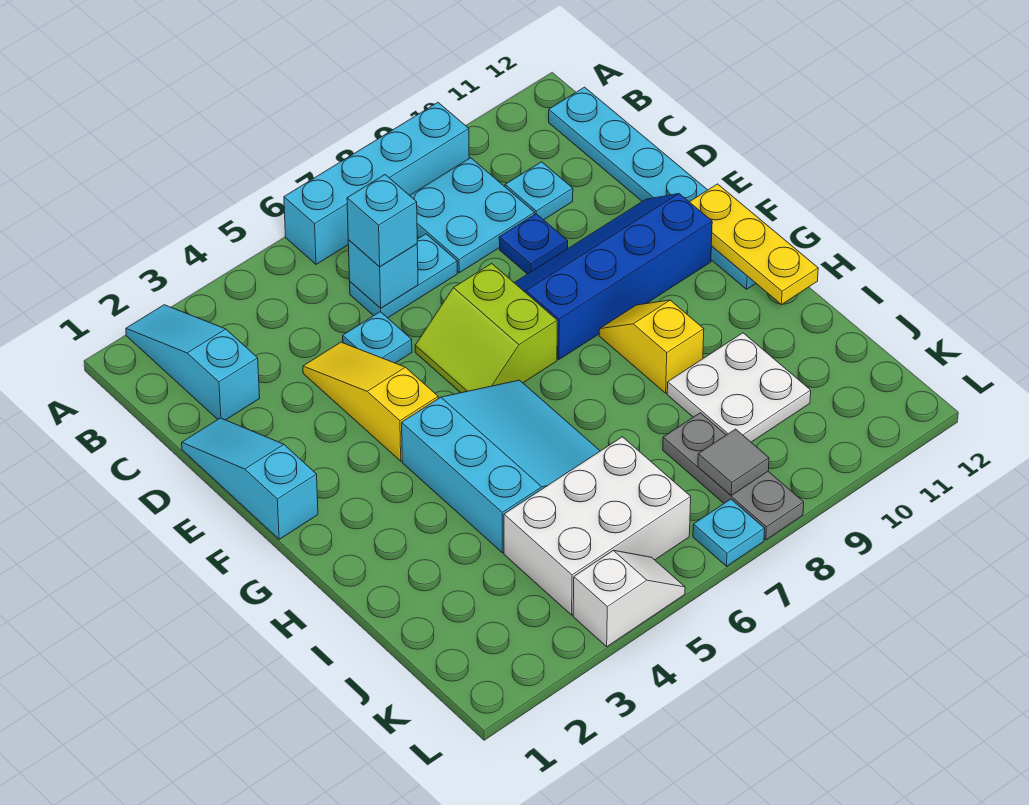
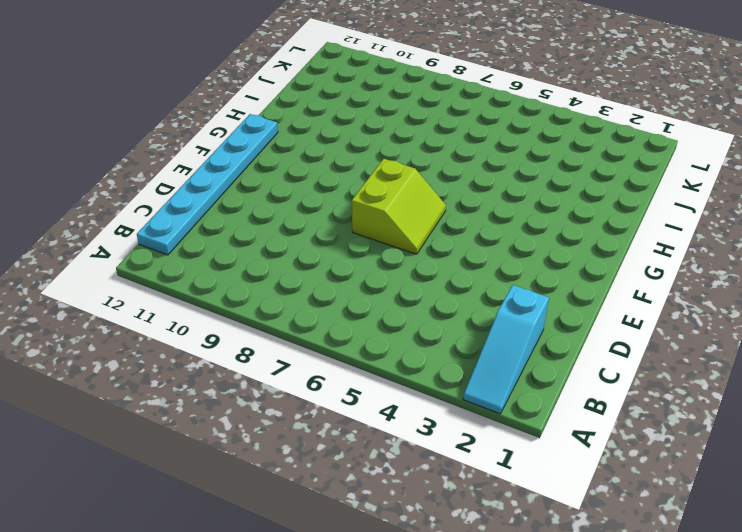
none -> cyan brick A6:A9 level 1
none -> cyan plate B8:C9 level 1
none -> cyan plate C6:C7 level 1

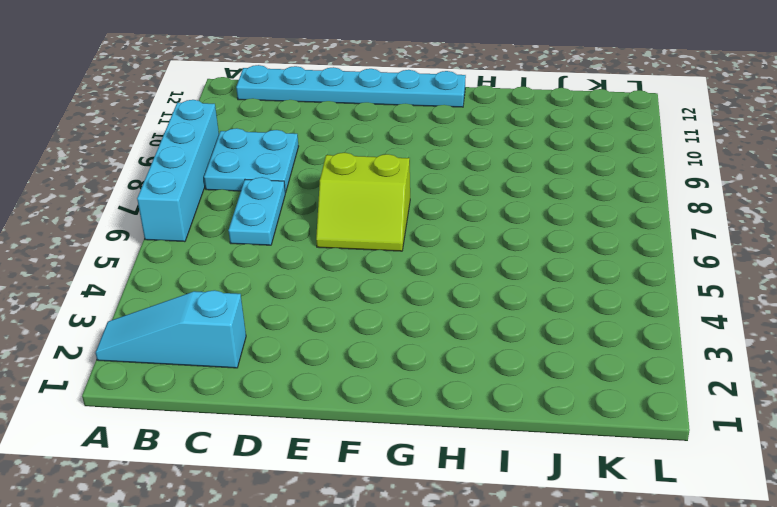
none -> cyan plate C10 level 1
none -> cyan slope D1:F1 level 1 top F
none -> yellow slope D4:F4 level 1 top F

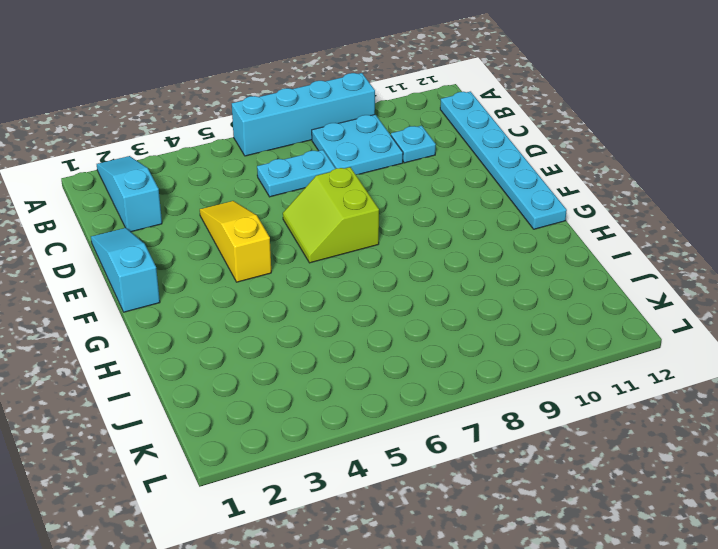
none -> cyan plate D5 level 1
none -> blue plate D9 level 1
none -> blue slope E8:F11 level 1 top F

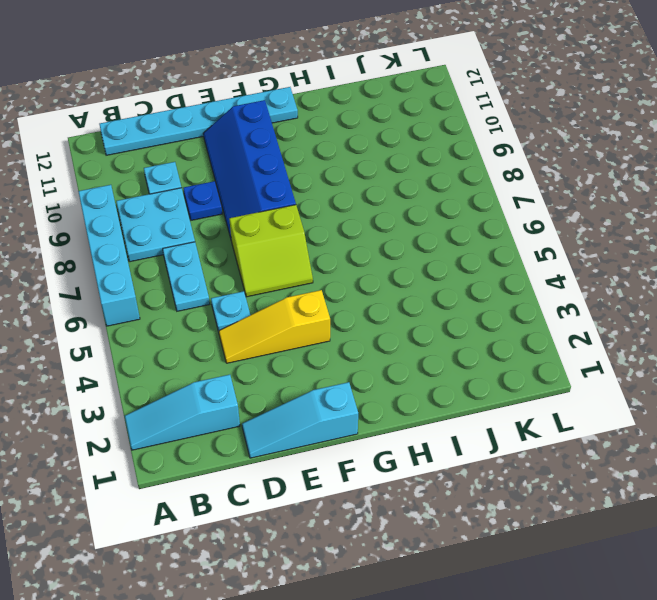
none -> cyan slope G4:I6 level 1 top 4
none -> yellow slope G9:H9 level 1 top H
none -> white plate I9:J10 level 1

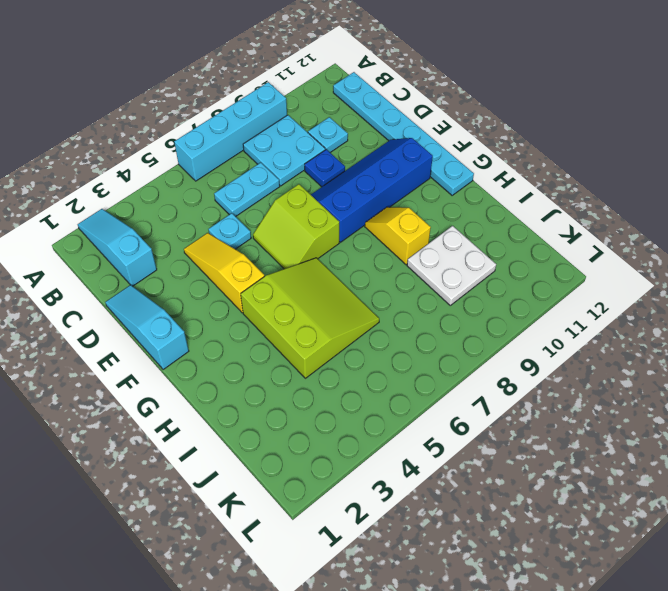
lime slope G4:I6 level 1 top 4 -> cyan slope G4:I6 level 1 top 4
none -> white brick J4:K6 level 1
none -> grey plate J8:L8 level 1
none -> white slope L4:L5 level 1 top 4

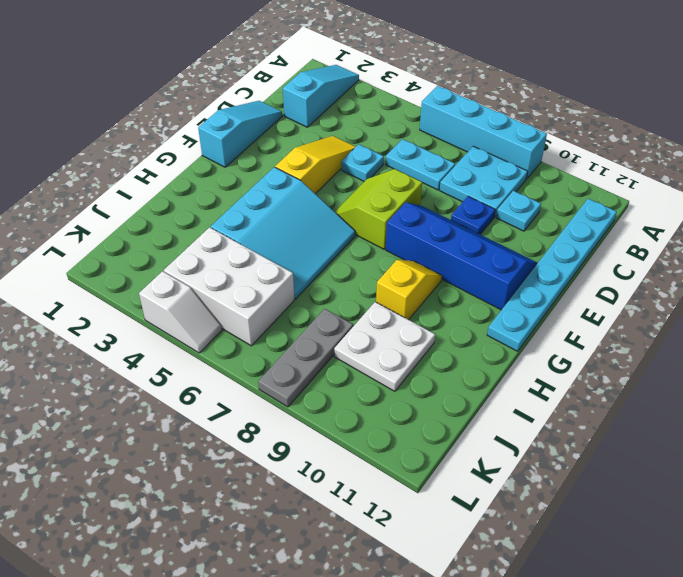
none -> cyan plate L7 level 1
none -> cyan brick C6 level 2
none -> yellow plate F12:H12 level 2

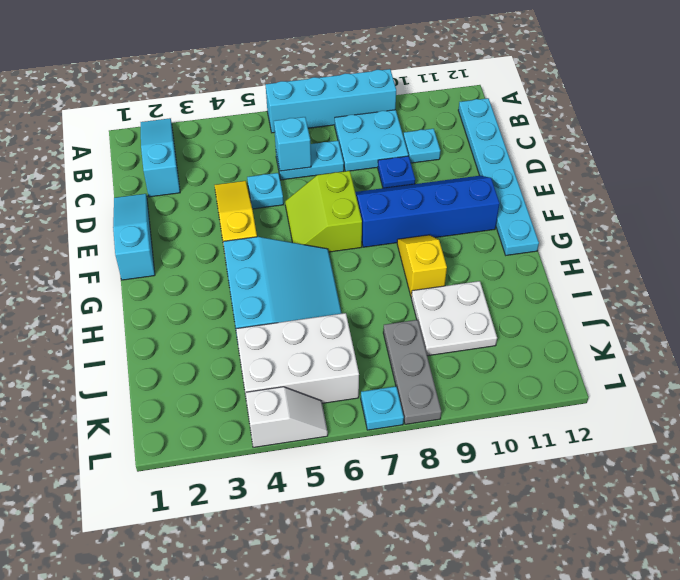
none -> yellow plate F12:H12 level 2
none -> grey tile K8 level 2
none -> cyan brick C6 level 3

